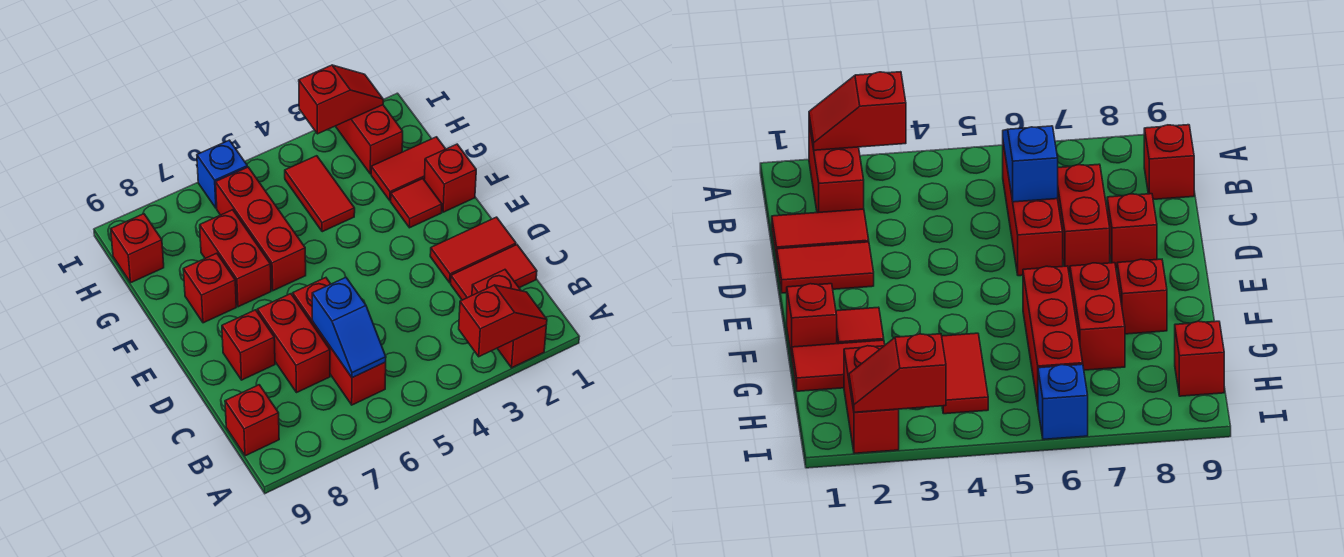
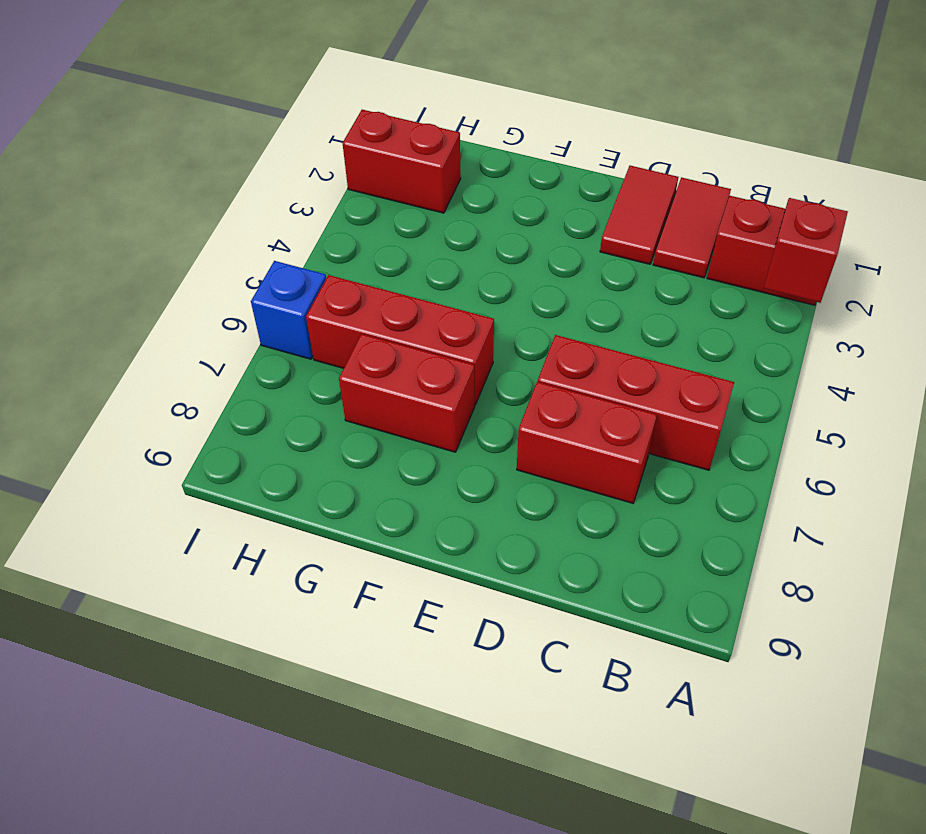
none -> red brick B9 level 1
none -> red brick D8 level 1
none -> red brick F1 level 1

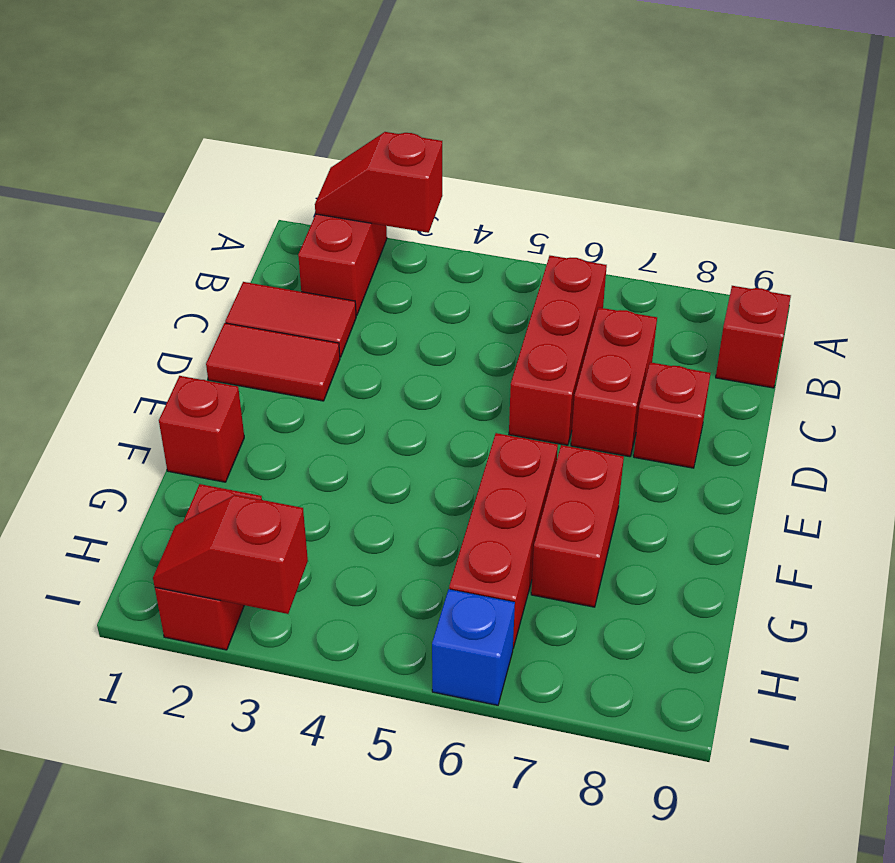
none -> red tile F2 level 1
none -> red brick F8 level 1
none -> red tile G1:G2 level 1

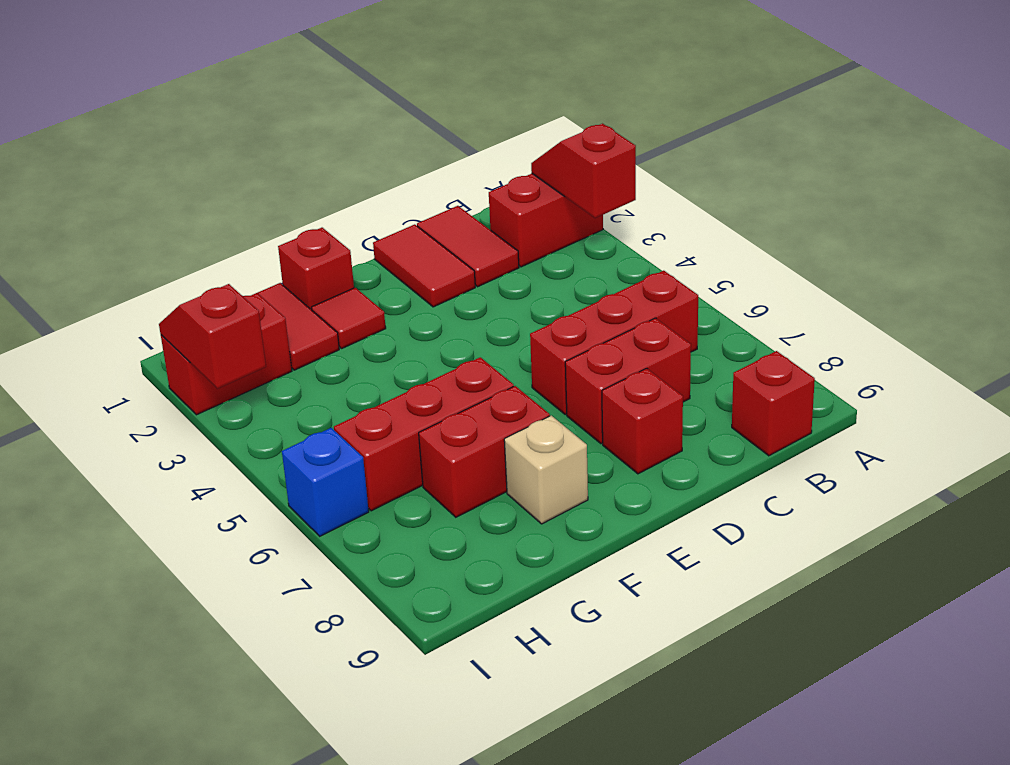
tan brick F8 level 1 -> red brick F8 level 1
none -> red tile G4:H4 level 1
none -> red brick H9 level 1
none -> blue slope B6:C6 level 2 top C

